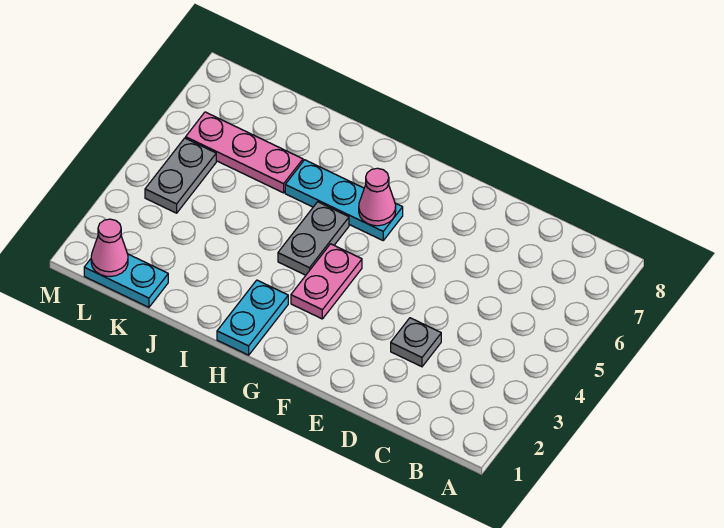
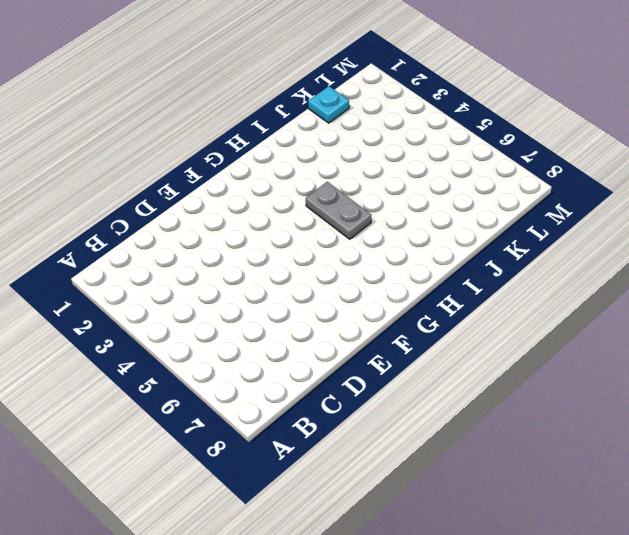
cyan plate K1 level 1 -> cyan plate K1:L1 level 1
none -> grey plate D3 level 1
none -> pink plate G3:G4 level 1

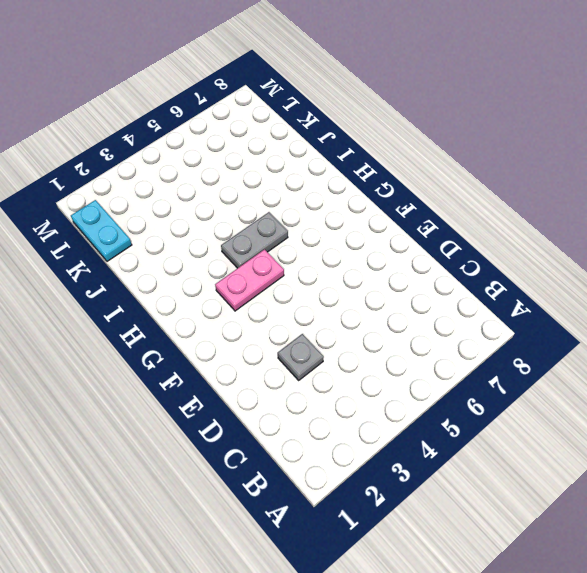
none -> cyan plate G6:I6 level 1
none -> cyan plate H1:H2 level 1

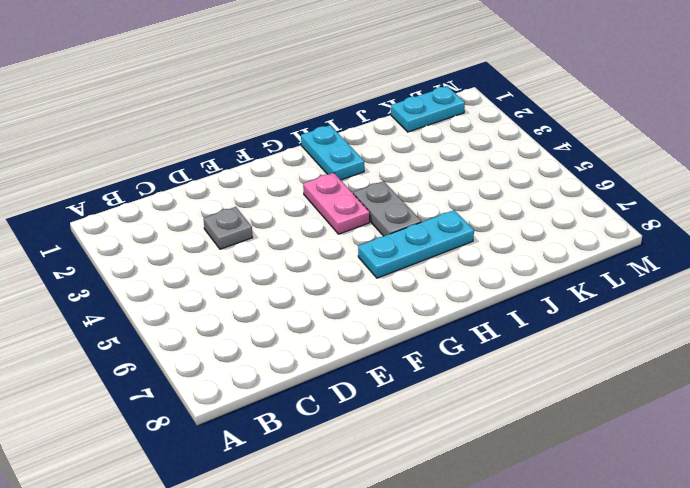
none -> pink plate J6:L6 level 1
none -> grey plate L4:L5 level 1

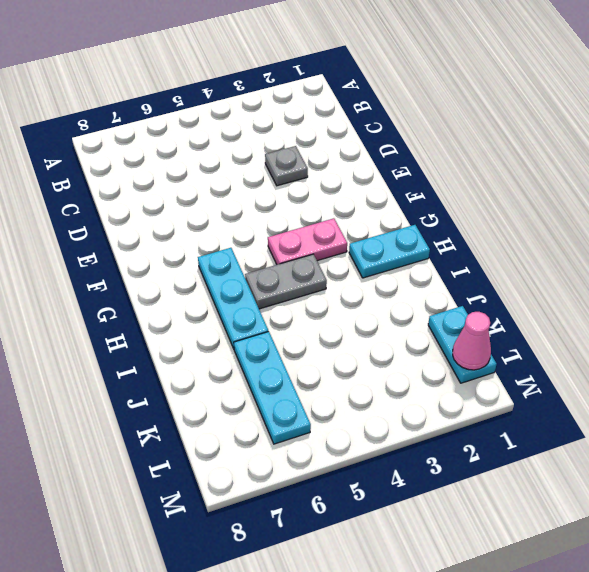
cyan plate J6:L6 level 1 -> pink plate J6:L6 level 1
none -> grey plate L4:L5 level 1
none -> pink cone G6 level 2

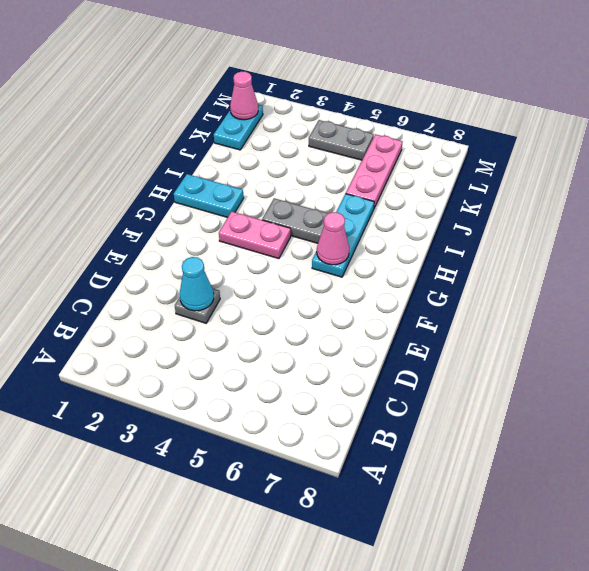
cyan cone D3 level 2 -> none

